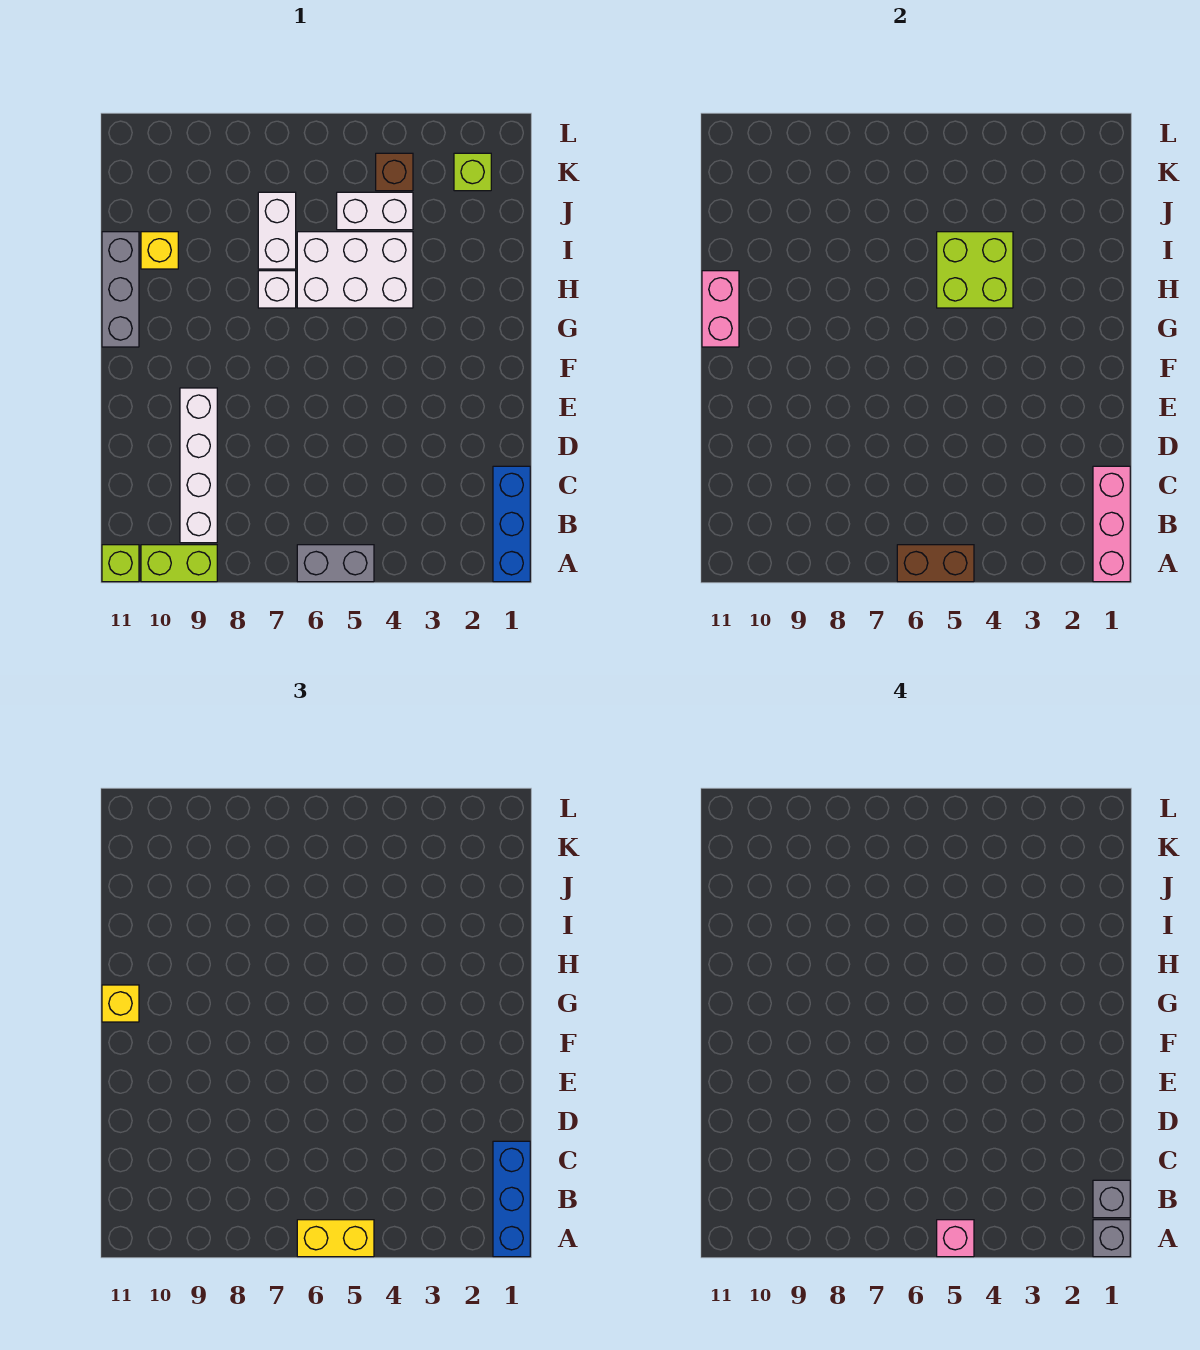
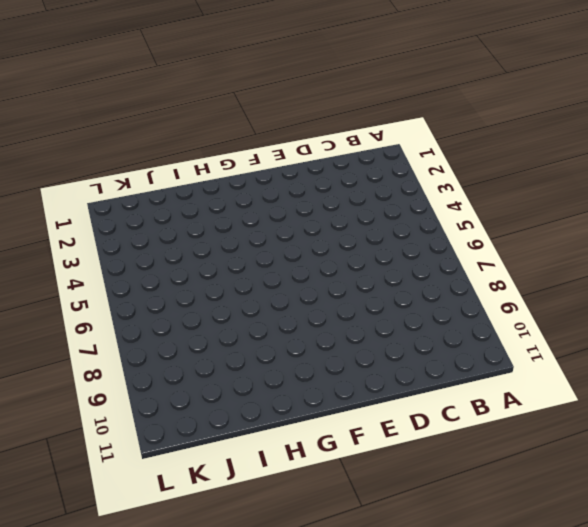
none -> blue brick A1:C1 level 1
none -> grey brick A5:A6 level 1
none -> lime brick A9:A10 level 1

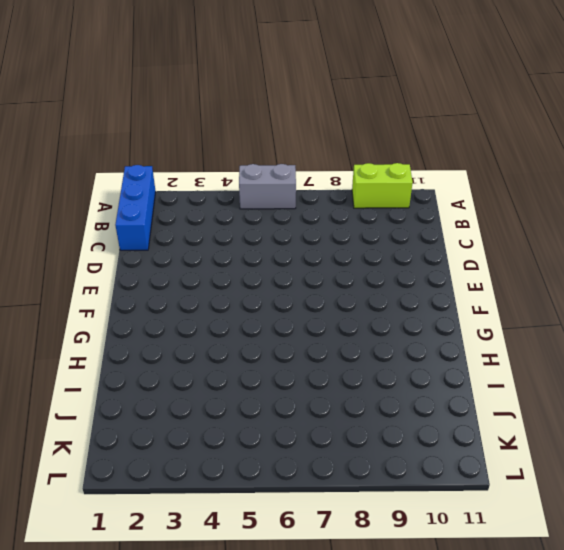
none -> lime brick A11 level 1
none -> white brick B9:E9 level 1
none -> grey brick G11:I11 level 1

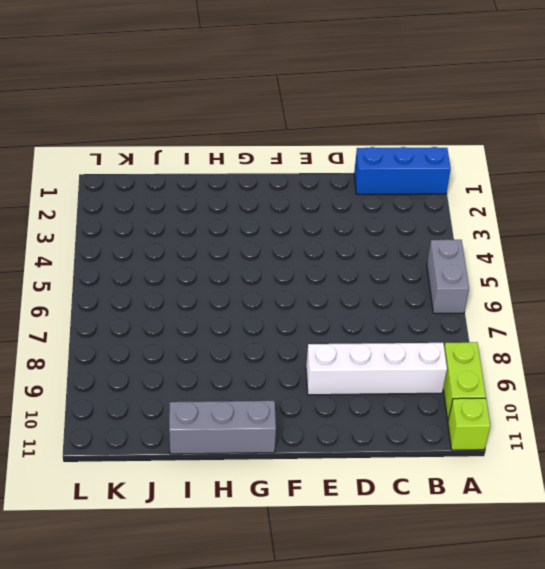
none -> white brick H4:I6 level 1
none -> white brick H7 level 1
none -> white brick I7:J7 level 1

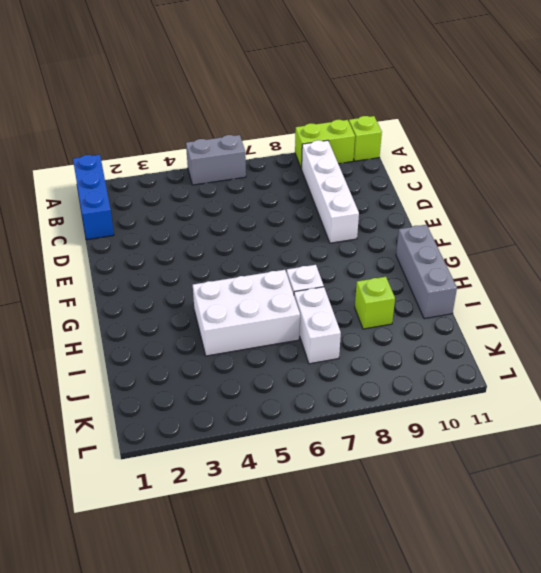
lime brick I9 level 1 -> lime brick K2 level 1
none -> yellow brick I10 level 1
none -> white brick J4:J5 level 1
none -> brown brick K4 level 1

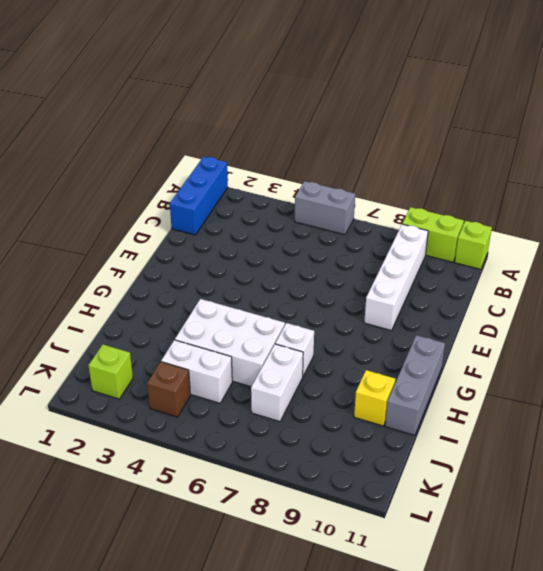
none -> pink brick A1:C1 level 2
none -> brown brick A5:A6 level 2
none -> pink brick G11:H11 level 2

